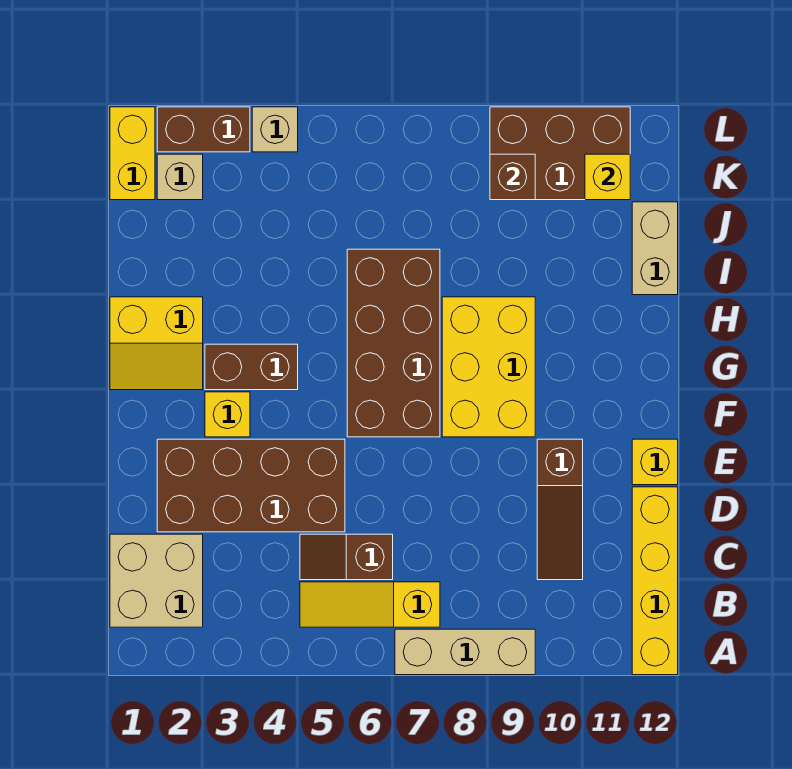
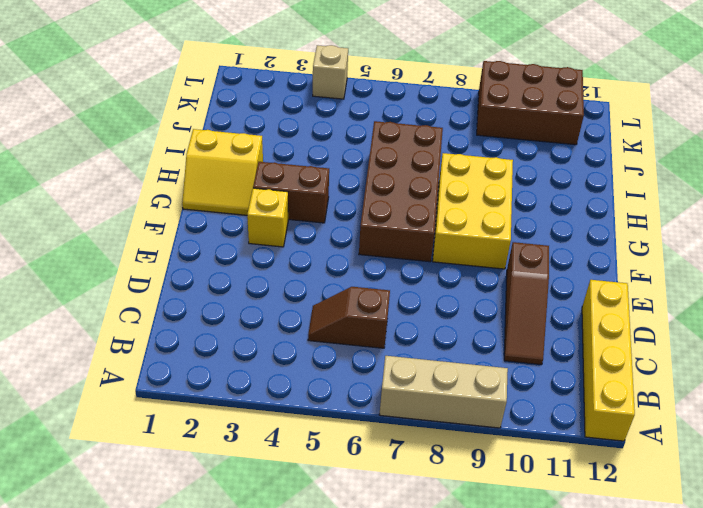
none -> tan brick B1:C2 level 1
none -> yellow slope B5:B7 level 1 top 7
none -> brown brick D2:E5 level 1

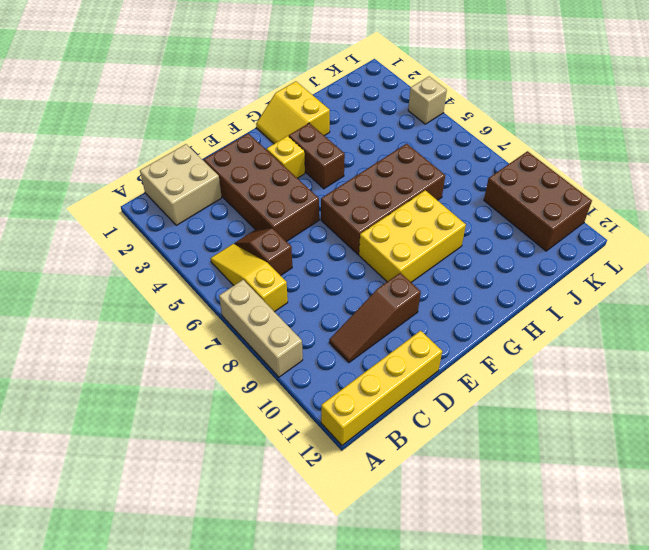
none -> yellow brick E12 level 1
none -> tan brick I12:J12 level 1
none -> yellow brick K1:L1 level 1

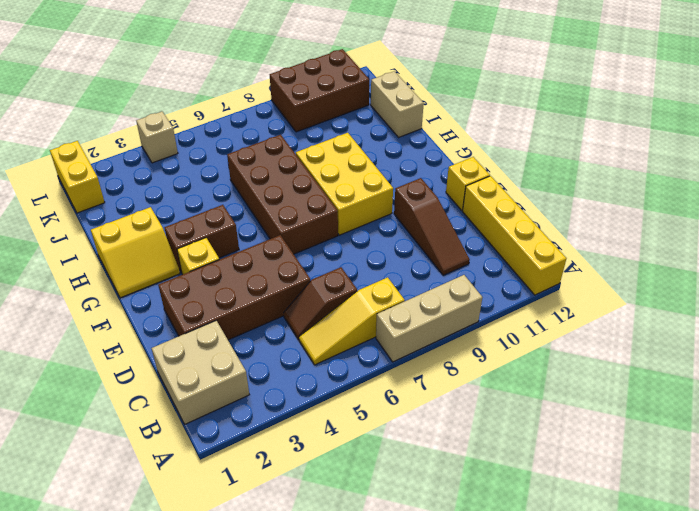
none -> tan brick K2 level 1
none -> brown brick L2:L3 level 1
none -> brown brick K9 level 2

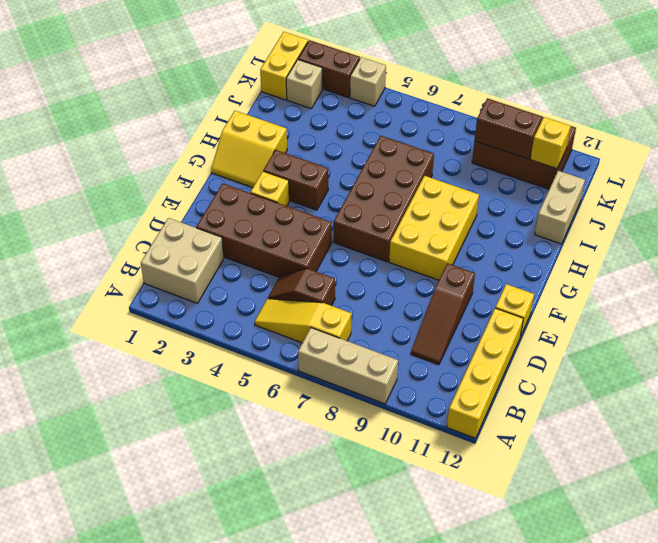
brown brick K9:K10 level 2 -> brown brick K9 level 2

